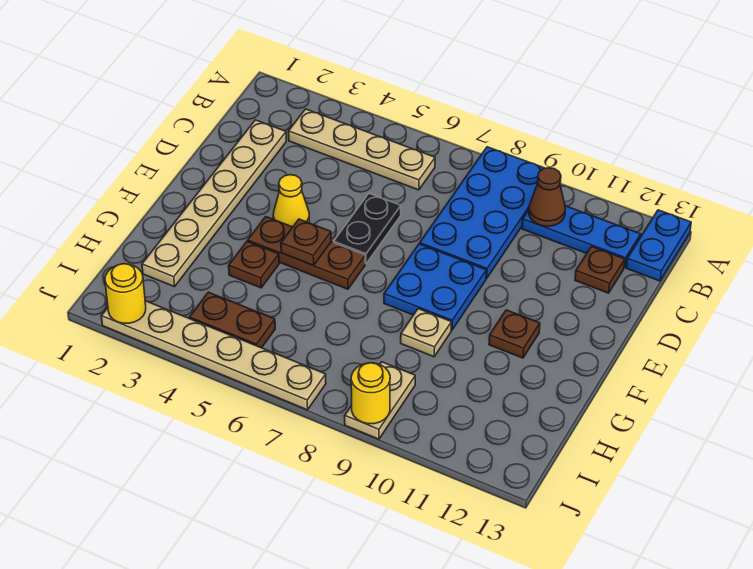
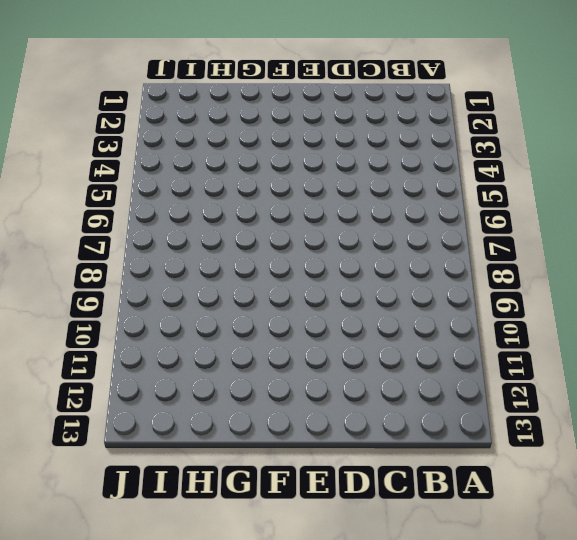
none -> blue plate A8:D9 level 1
none -> blue plate A13:B13 level 1
none -> tan plate B3:B6 level 1

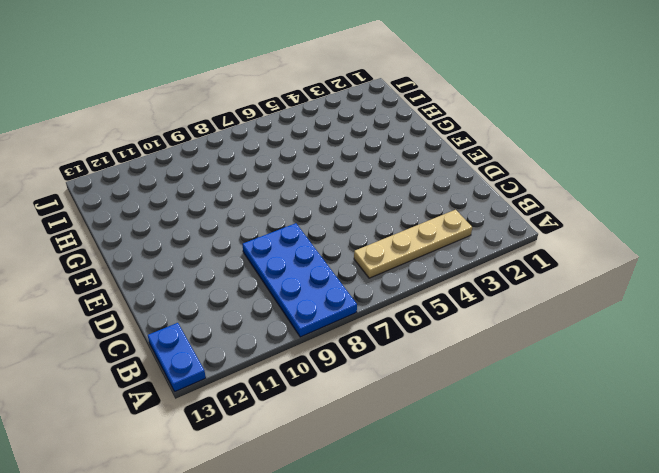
none -> blue plate B10:B12 level 1
none -> tan plate C2:H2 level 1
none -> brown plate C12 level 1

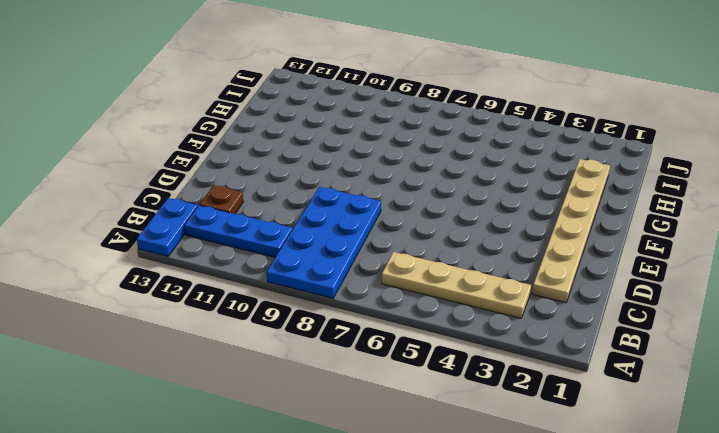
none -> black plate D6:E6 level 1
none -> yellow cone E4 level 1
none -> blue plate E8:F9 level 1

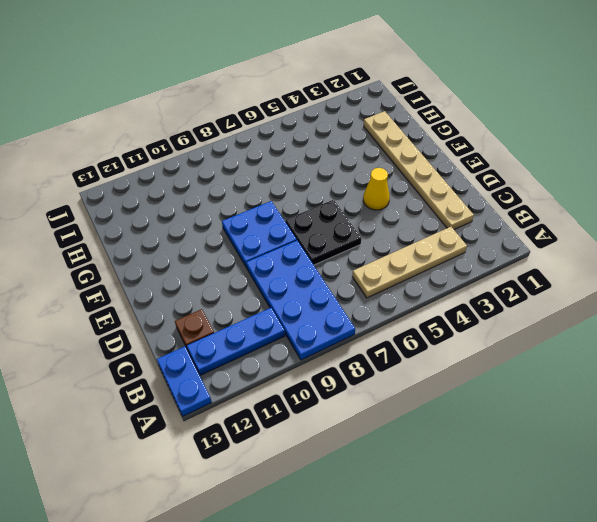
black plate D6:E7 level 1 -> black plate D6:E6 level 1
none -> brown plate F4:F6 level 1
none -> brown plate F11 level 1
none -> brown plate G4 level 1

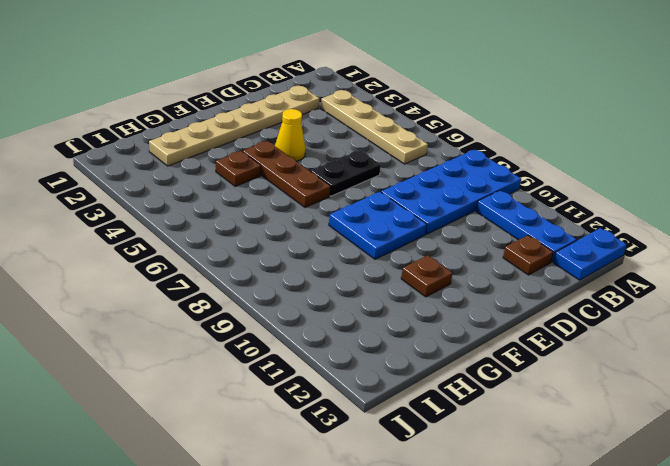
none -> tan plate G9 level 1
none -> brown plate I4:I5 level 1
none -> tan plate I9:J9 level 1

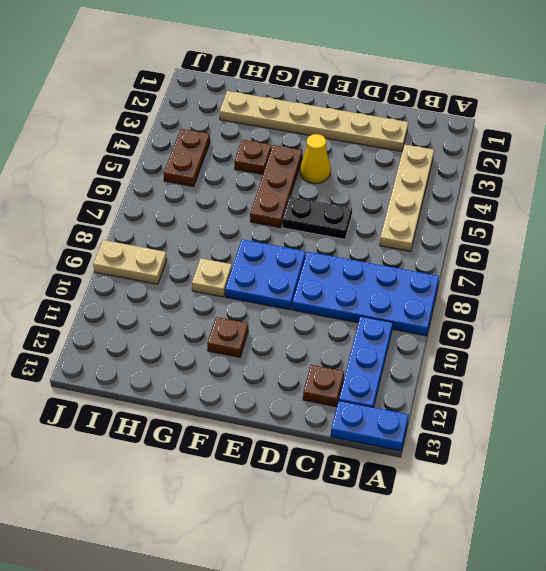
none -> tan plate J2:J7 level 1
none -> brown cone B10 level 2
none -> brown plate F5 level 2

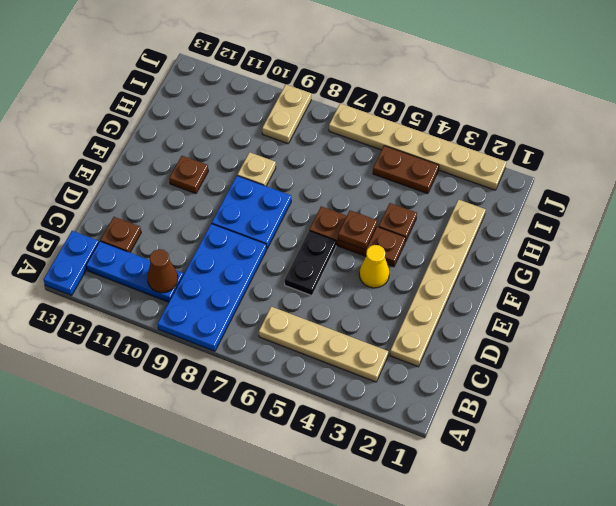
none -> yellow round brick J2 level 2
none -> yellow round brick J9 level 2

